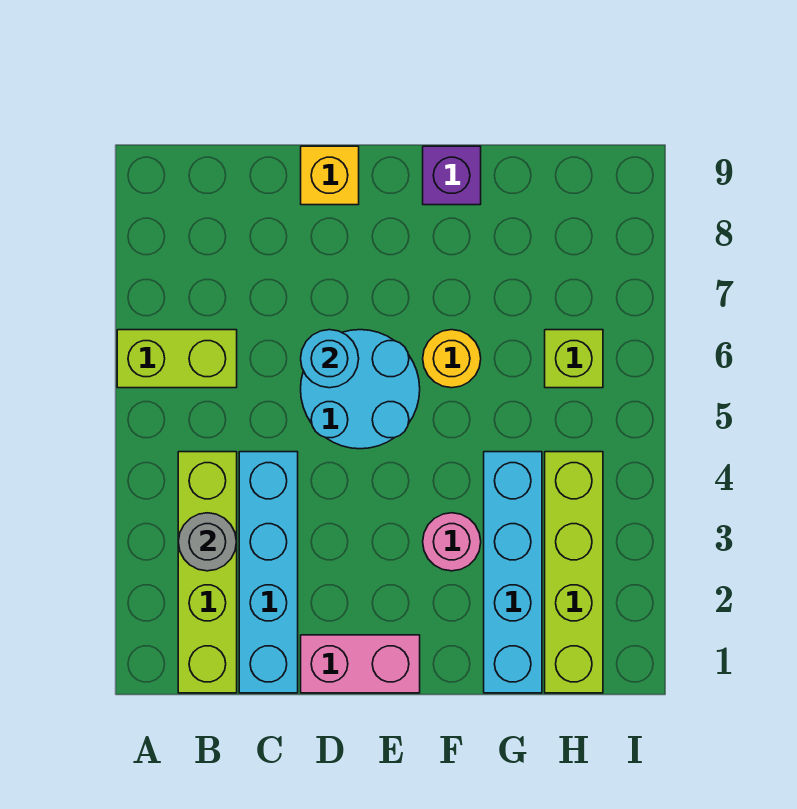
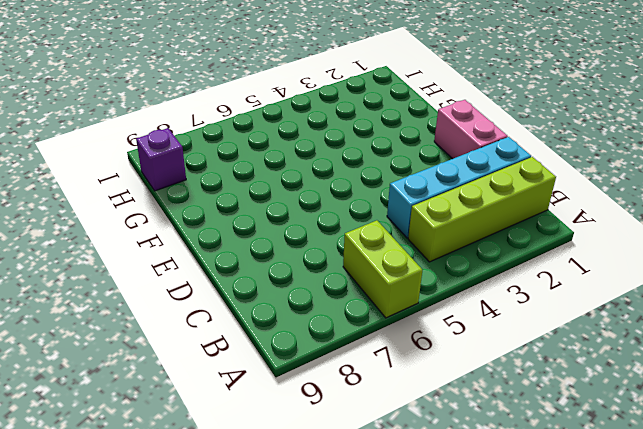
purple brick H9 level 1 -> purple brick F9 level 1
none -> cyan round brick D5:E6 level 1
none -> yellow brick D9 level 1
none -> pink round brick F3 level 1

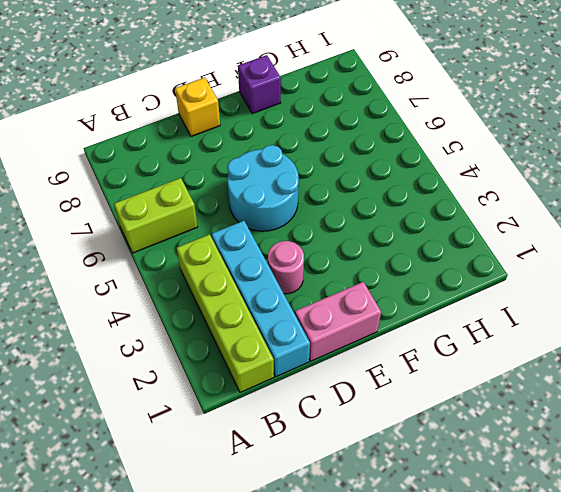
pink round brick D3 level 1 -> pink round brick F3 level 1
none -> yellow round brick F6 level 1
none -> cyan brick G1:G4 level 1
none -> lime brick H1:H4 level 1

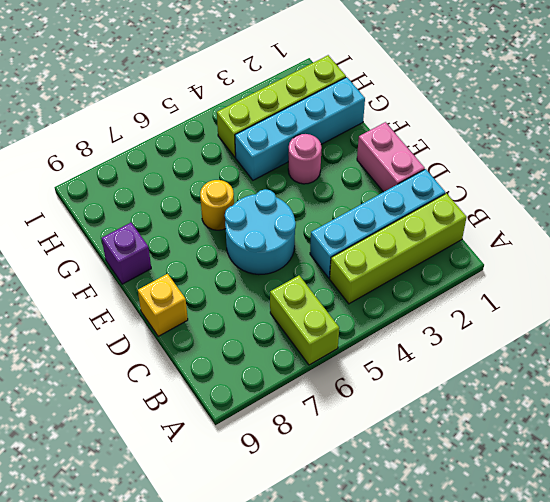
none -> lime brick H6 level 1
none -> grey round brick B3 level 2
none -> cyan round brick D6 level 2

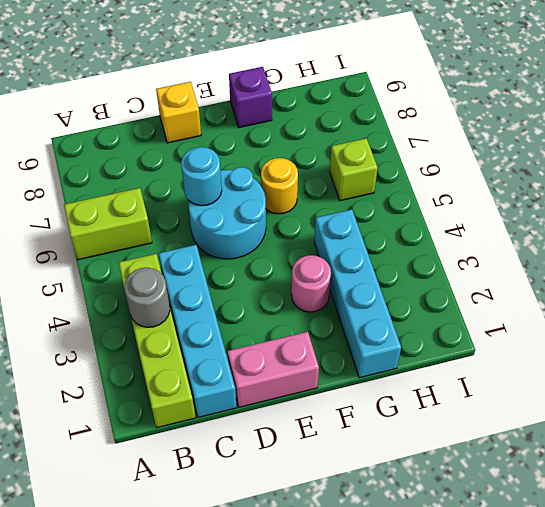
none -> lime brick H1:H4 level 1

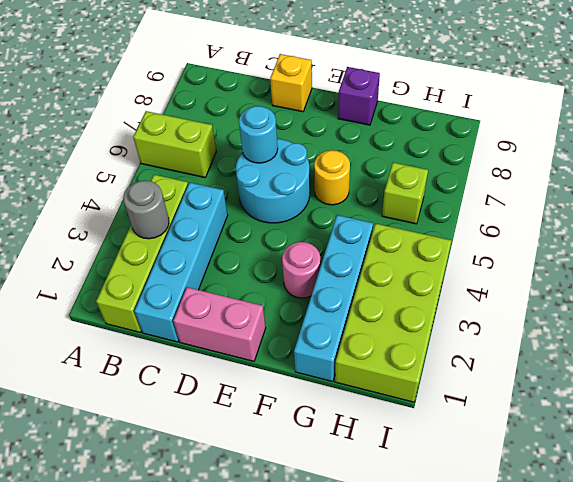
lime brick H1:I4 level 1 -> lime brick H1:H4 level 1

